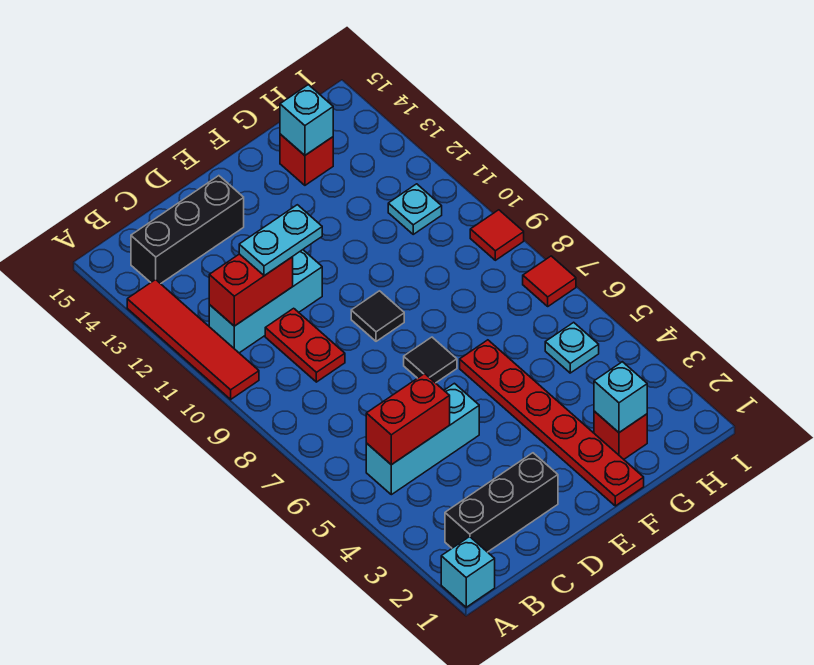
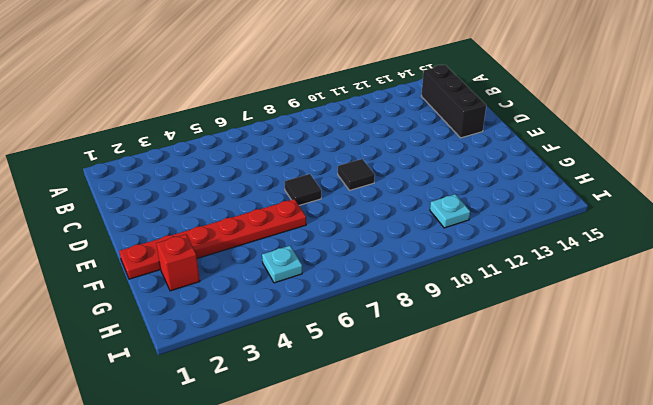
none -> cyan brick A1 level 1
none -> red tile A10:A13 level 1
none -> black brick B2:D2 level 1

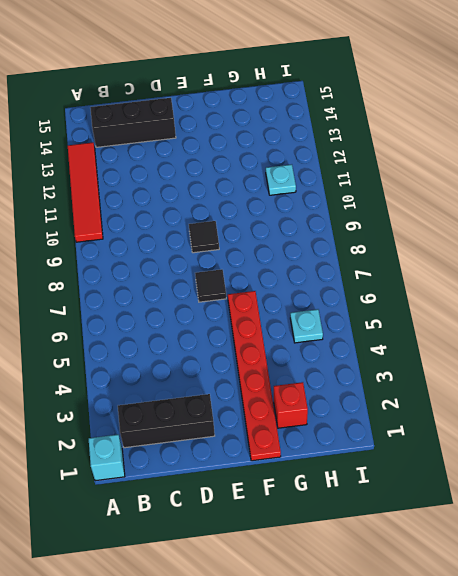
none -> cyan brick B5:D5 level 1
none -> cyan brick B11:D11 level 1
none -> red plate C9:C10 level 1

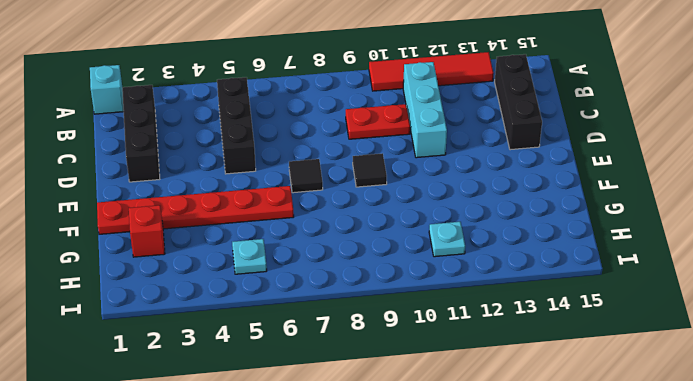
black brick B5:D5 level 1 -> cyan brick B5:D5 level 1
none -> red brick G14 level 1
none -> red tile I7 level 1
none -> red tile I9 level 1

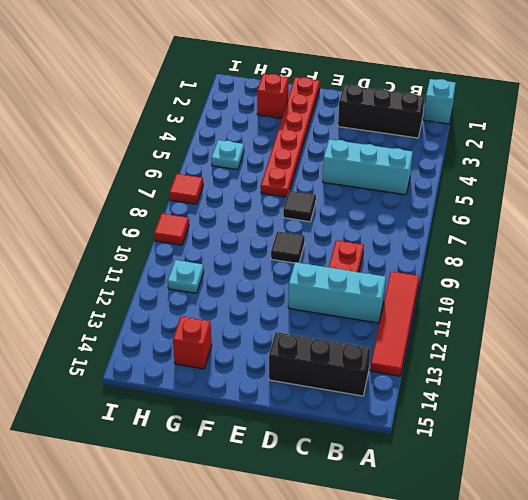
none -> red brick B5:C5 level 2
none -> red brick B11:C11 level 2
none -> cyan brick G2 level 2

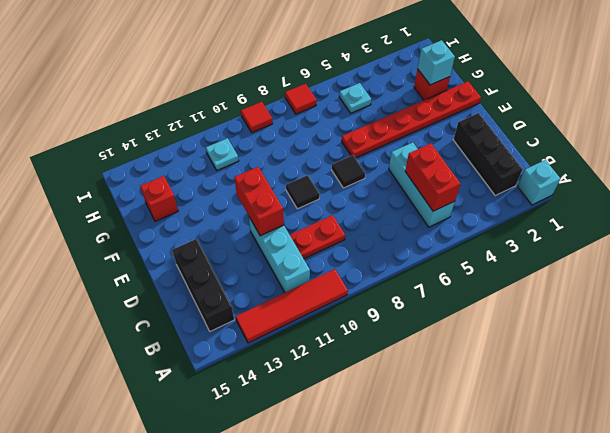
red brick D11:E11 level 2 -> red brick B11:C11 level 2
none -> cyan brick G14 level 2
none -> cyan plate C11:D11 level 3

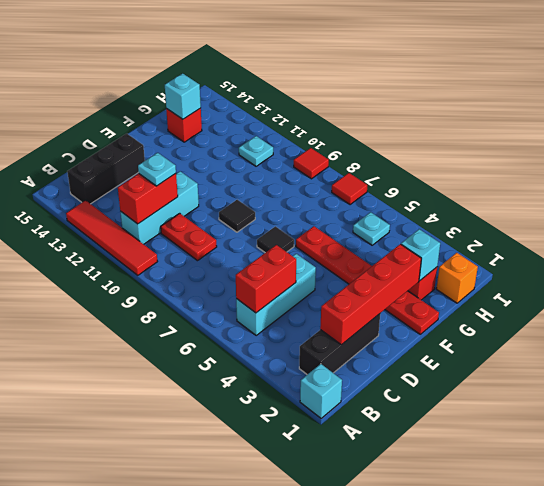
red brick C2:F2 level 2 -> none
cyan plate C11 level 3 -> cyan plate C11:D11 level 3
orange brick H1 level 1 -> none

